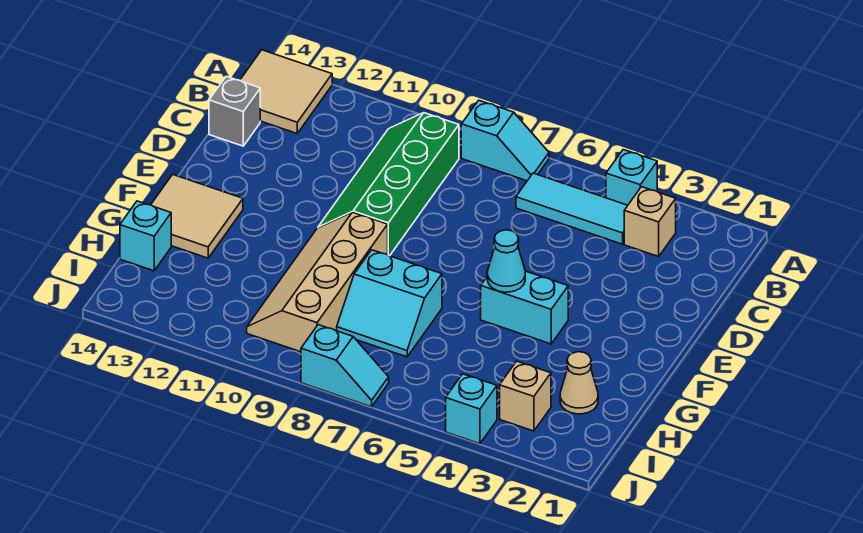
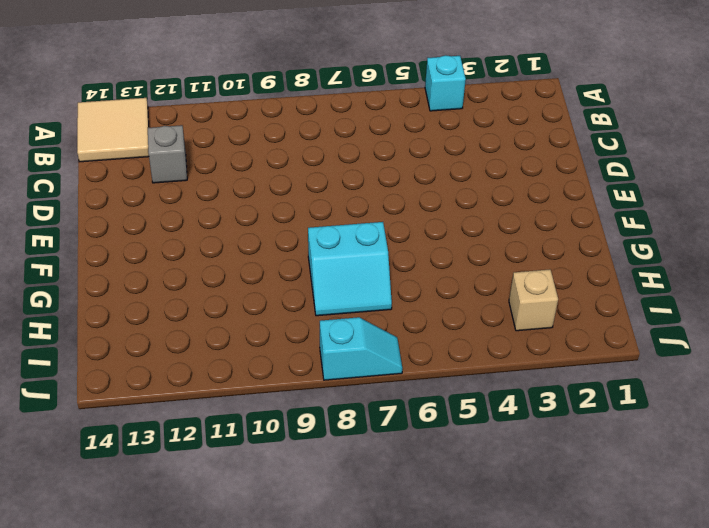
grey brick C12 level 1 -> grey brick C14 level 1
none -> cyan slope A7:A8 level 1 top 8
none -> tan brick B3 level 1
none -> cyan tile B4:B6 level 1

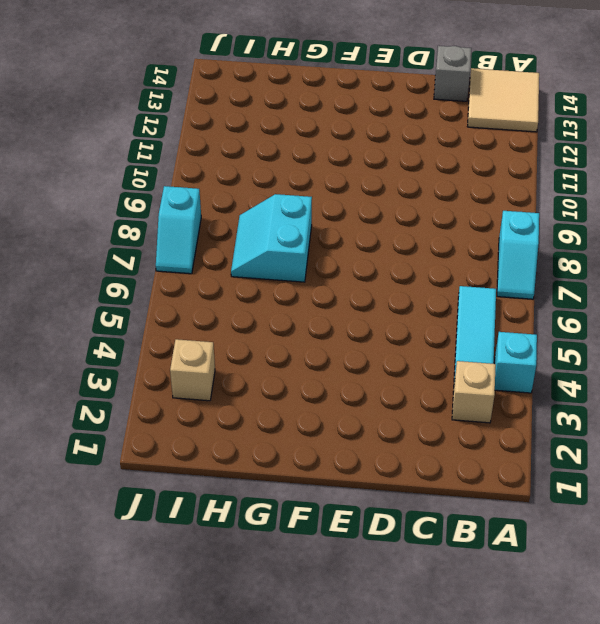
none -> green slope B9:E10 level 1 top 9
none -> cyan brick F4:F5 level 1
none -> tan slope F9:I10 level 1 top 9

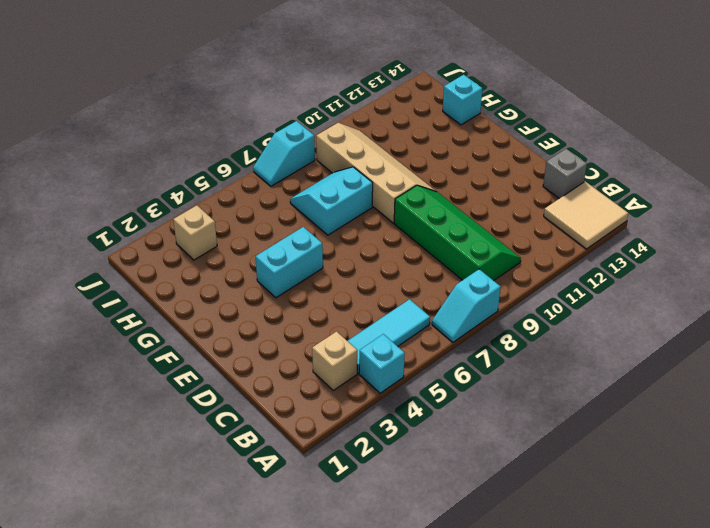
none -> tan tile F13:G14 level 1
none -> tan cone H2 level 1
none -> cyan brick J4 level 1

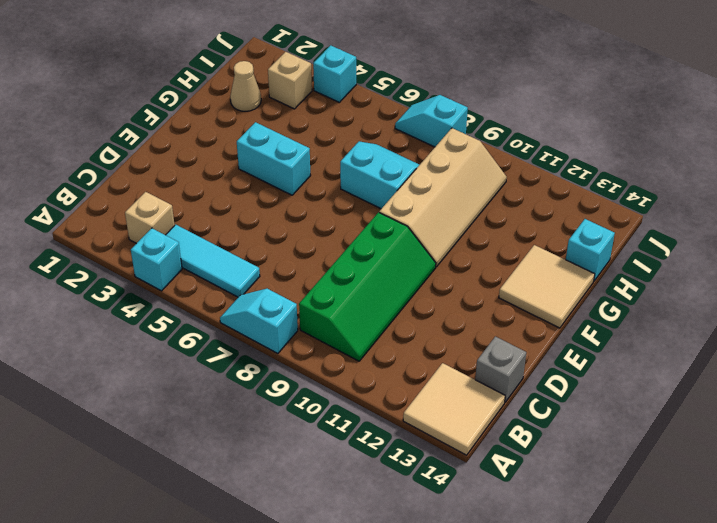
none -> cyan cone F5 level 2

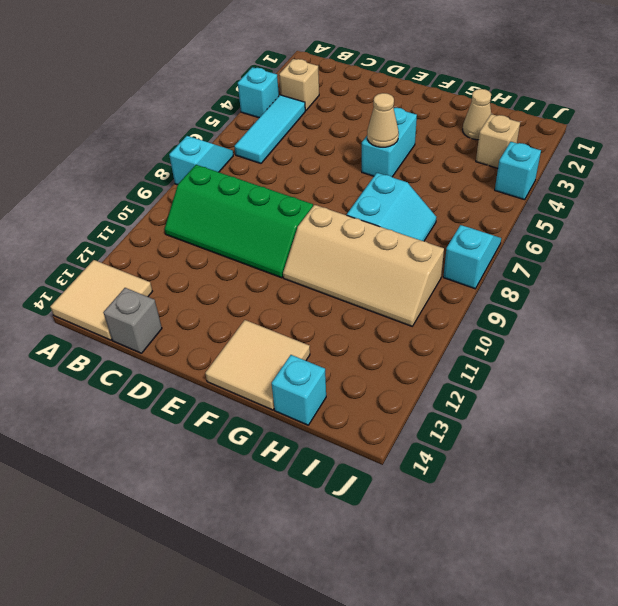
tan cone F5 level 2 -> cyan cone F5 level 2

